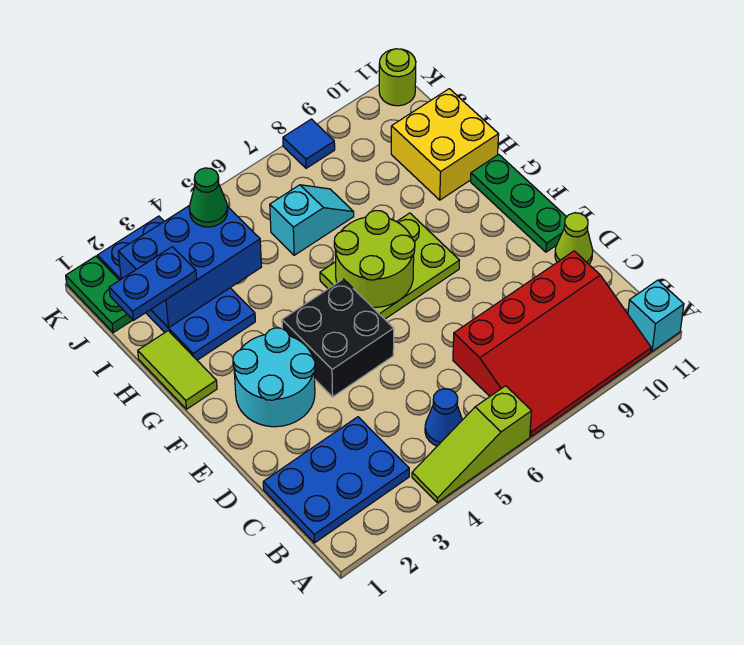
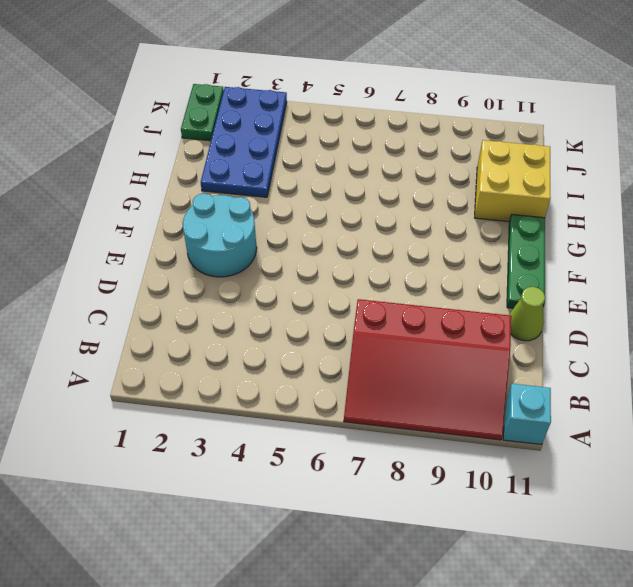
none -> lime slope A4:A6 level 1 top 6
none -> blue plate B1:C3 level 1
none -> blue cone B5 level 1

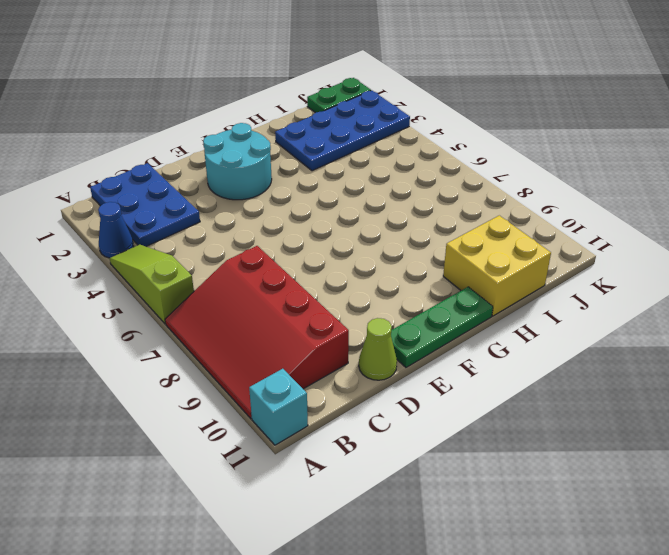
blue cone A3 level 1 -> blue cone B5 level 1
none -> black brick E4:F5 level 1
none -> lime plate F6:G8 level 1
none -> lime tile G1:H1 level 1

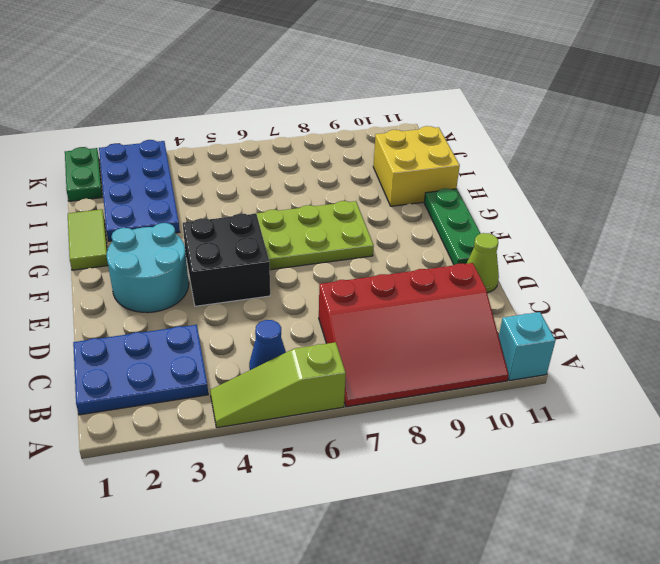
none -> cyan slope I6:I7 level 1 top 6
none -> blue tile K8 level 1
none -> lime round brick K11 level 1

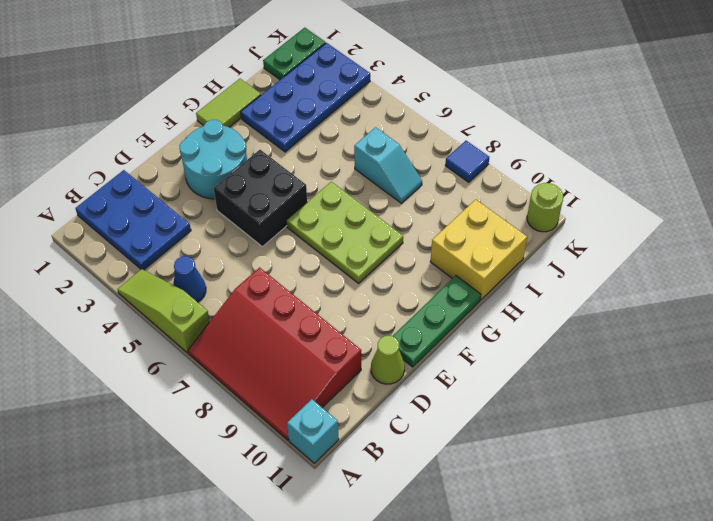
none -> lime round brick F6:G7 level 2
none -> blue brick I2:J4 level 2
none -> blue plate I1:I2 level 3

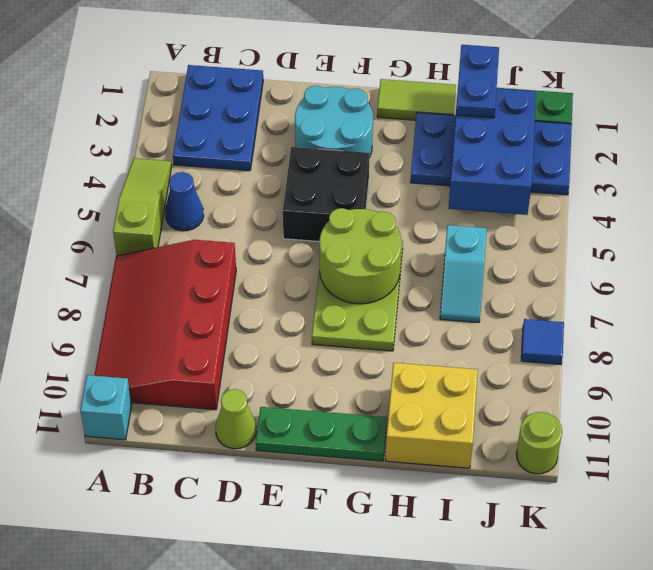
none -> green cone J4 level 3

